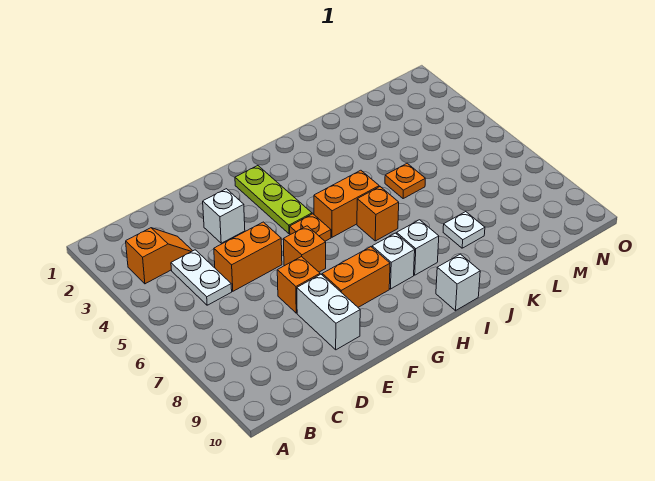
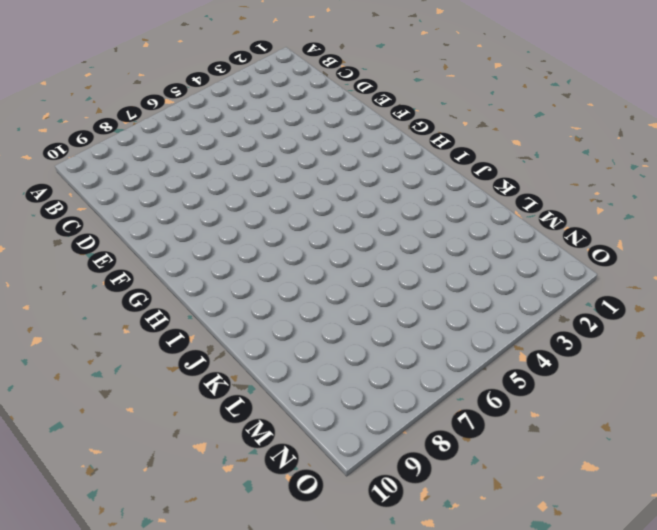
none -> orange slope B3:C3 level 1 top B
none -> white plate C4:C5 level 1
none -> orange brick D5:E5 level 1

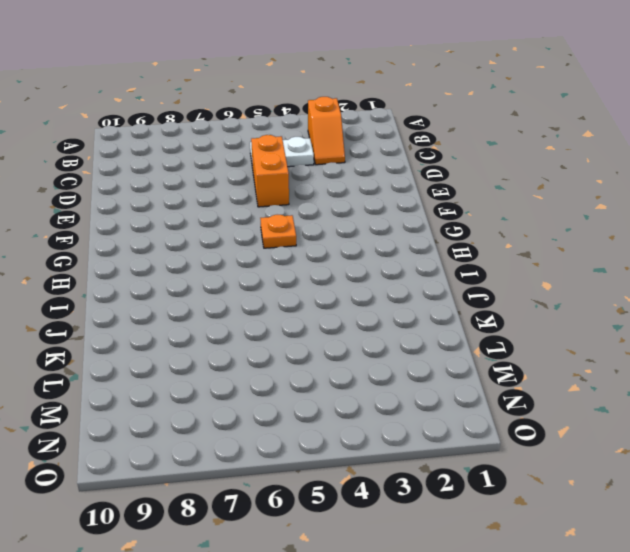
none -> white brick E3 level 1
none -> orange brick E7 level 1
none -> white brick E8:E9 level 1

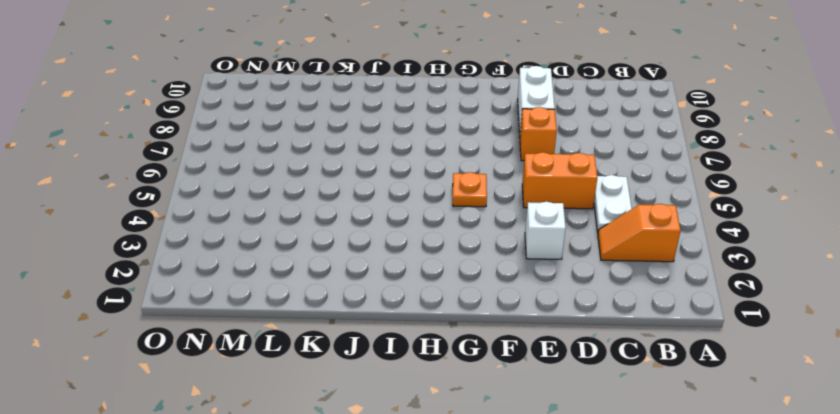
none -> orange brick F6 level 1
none -> orange brick F8:G8 level 1
none -> lime plate G2:G4 level 1

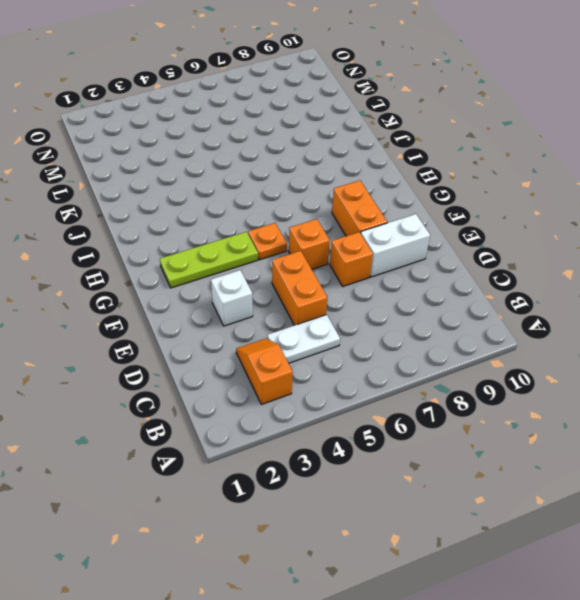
none -> orange brick H5:I5 level 1
none -> white brick H8 level 1
none -> orange brick I6 level 1

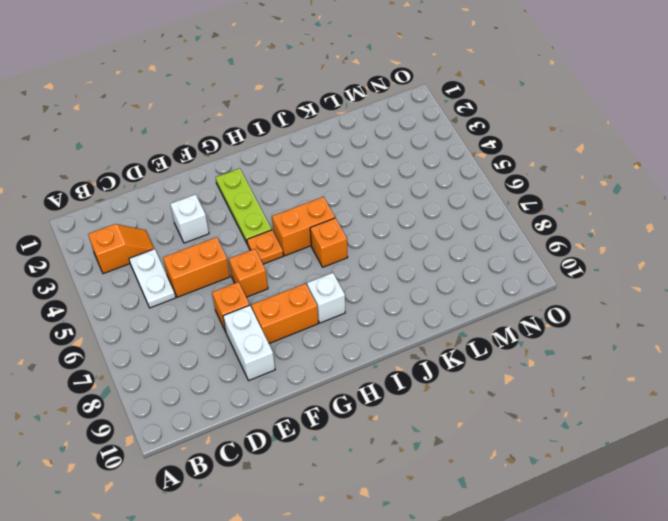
none -> white brick I8 level 1
none -> white brick I10 level 1
none -> orange plate K5 level 1

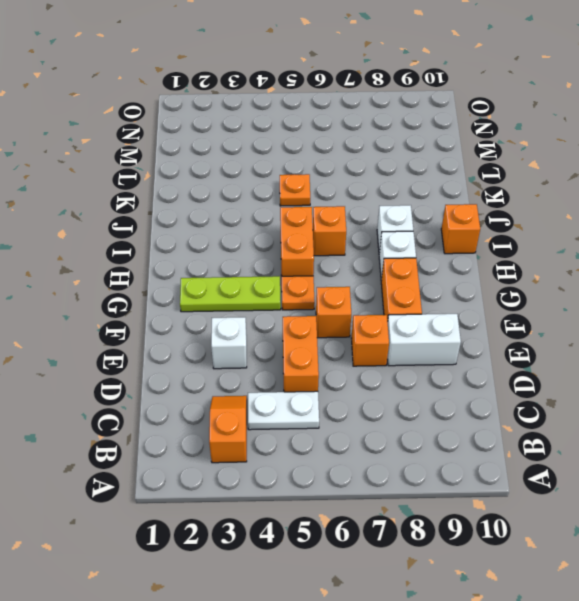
orange brick I10 level 1 -> white brick I10 level 1
none -> white plate K8 level 1

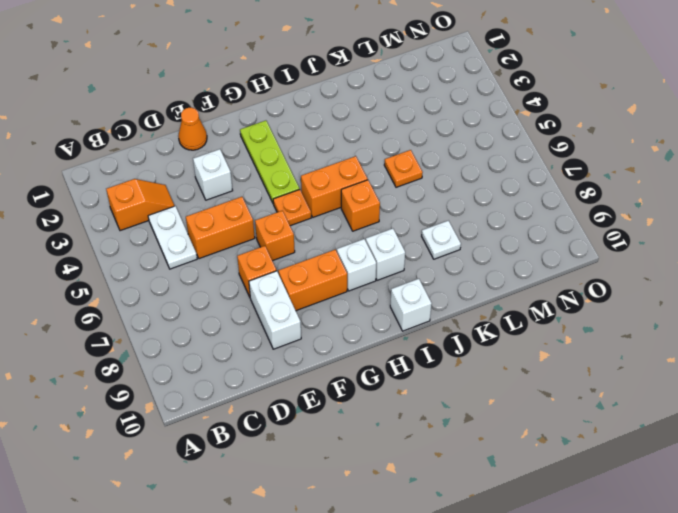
orange cone E1 level 1 -> none

